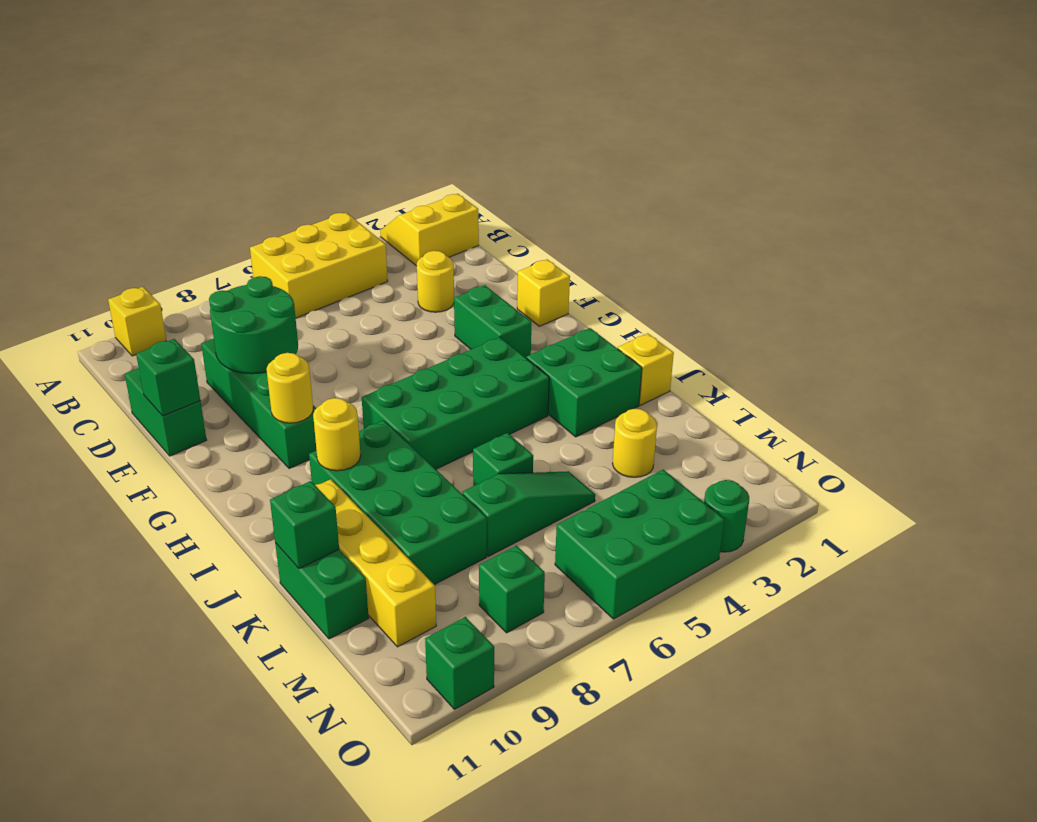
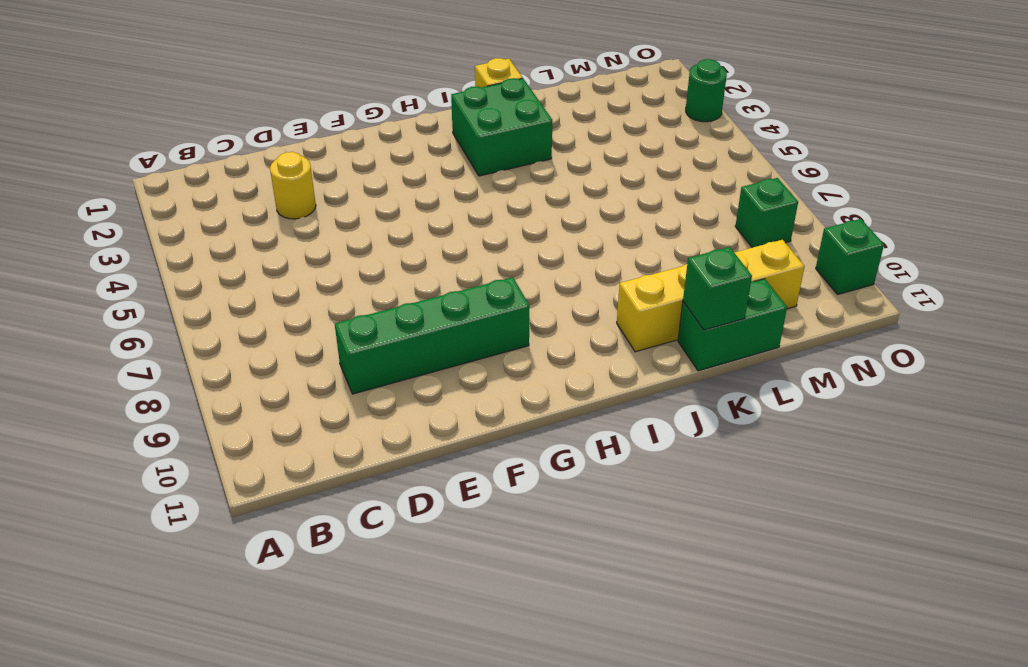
none -> yellow slope A1:B2 level 1 top B
none -> yellow brick A4:B6 level 1
none -> yellow brick A10 level 1

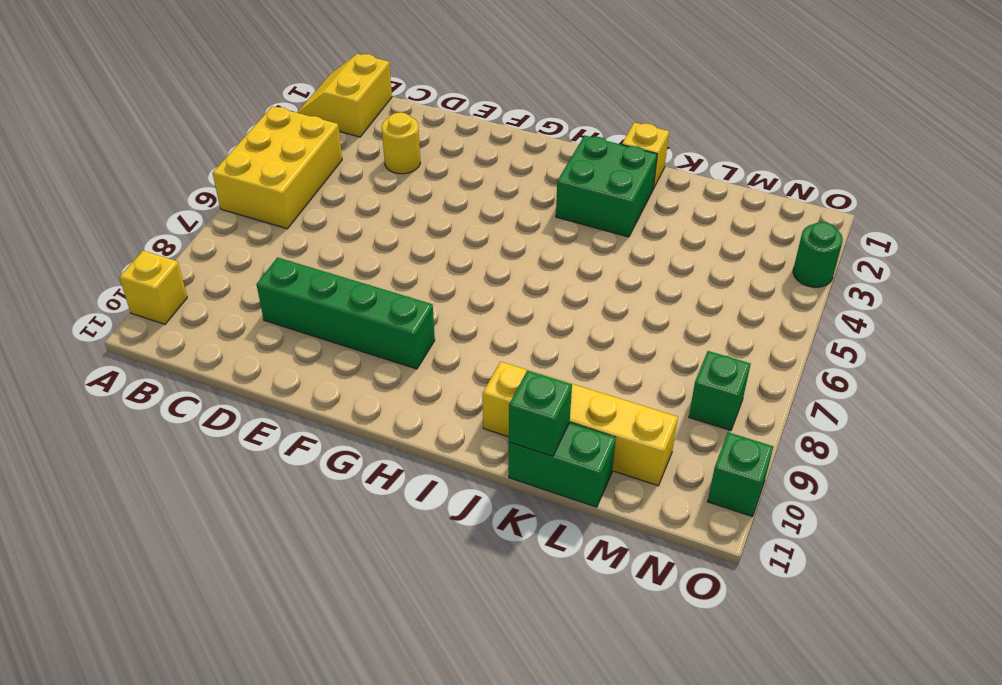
none -> green brick D11:E11 level 1
none -> yellow brick F1 level 1
none -> green brick F3:G3 level 1

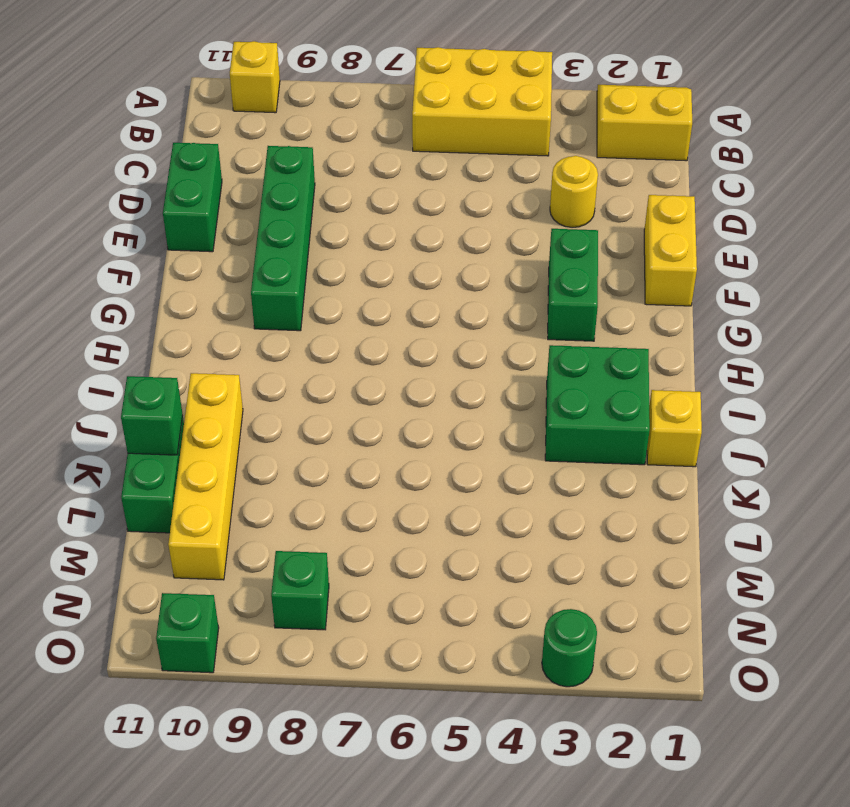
yellow brick E1:F1 level 1 -> yellow brick F1 level 1
none -> green brick H4:I7 level 1
none -> green brick I8:L9 level 1
none -> green brick K6 level 1

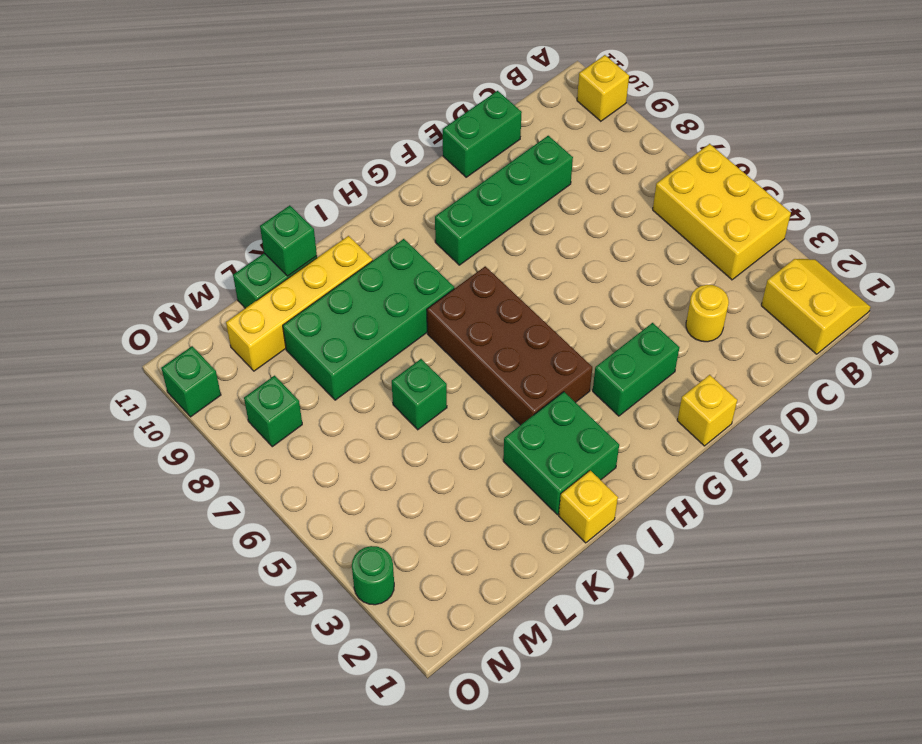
brown brick H4:I7 level 1 -> green brick H4:I7 level 1
none -> yellow round brick L3 level 1
none -> green slope L5:L7 level 1 top 7
none -> green brick N4:O6 level 1

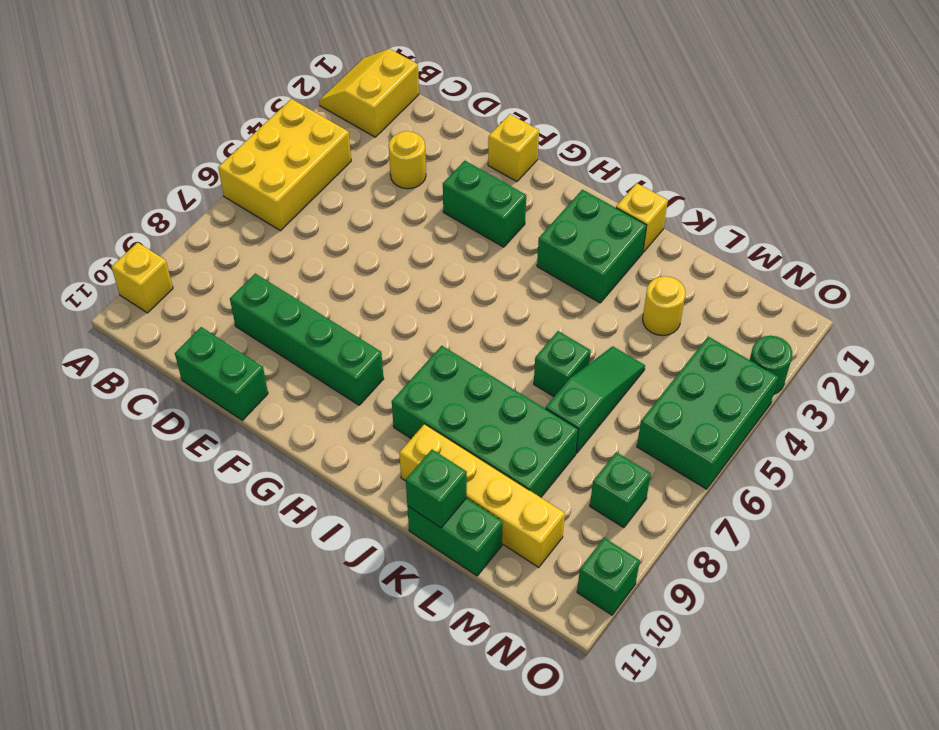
none -> green brick H4:I7 level 1
none -> green round brick D8:E9 level 2
none -> green brick E11 level 2

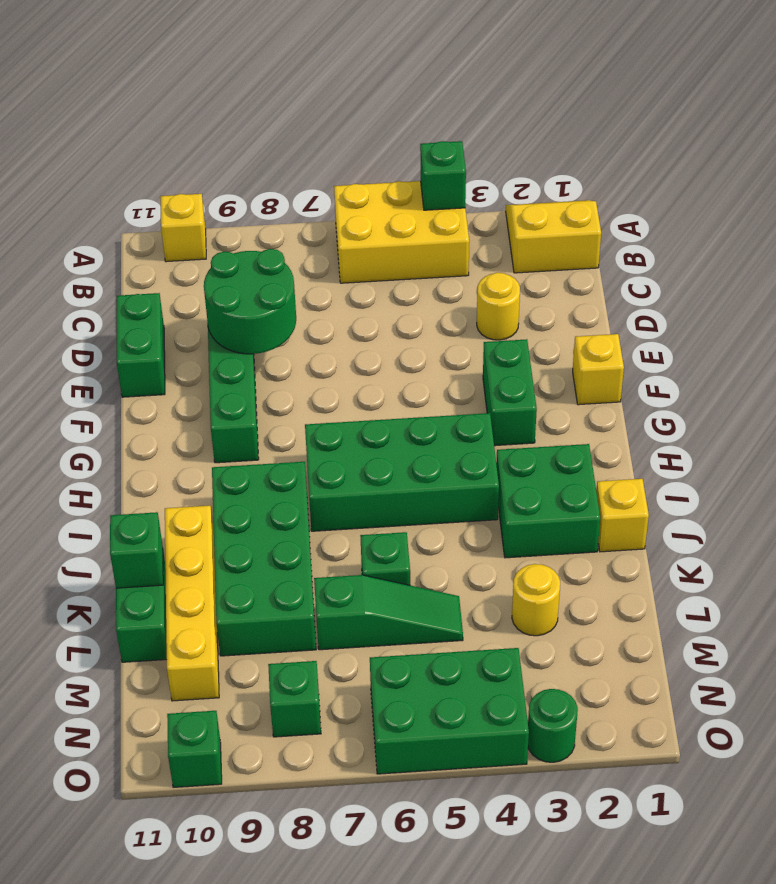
green brick A4 level 2 -> green brick E11 level 2
none -> yellow round brick G9 level 2
none -> yellow round brick I9 level 2

